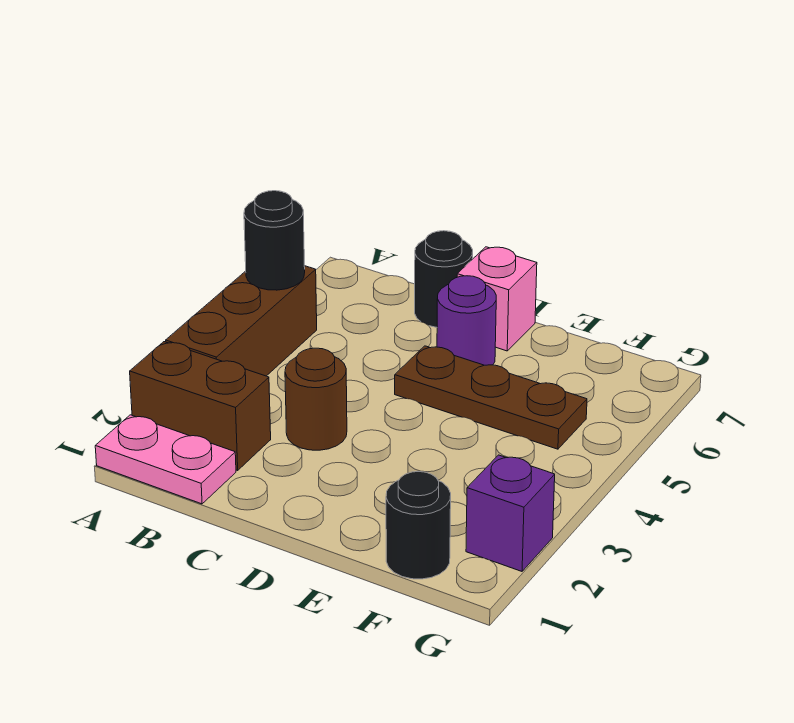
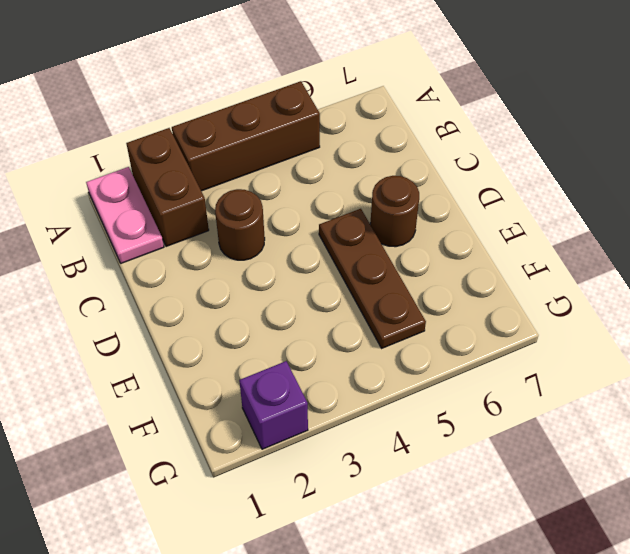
brown round brick D6 level 1 -> purple round brick D6 level 1
none -> black round brick C7 level 1
none -> pink brick D7 level 1

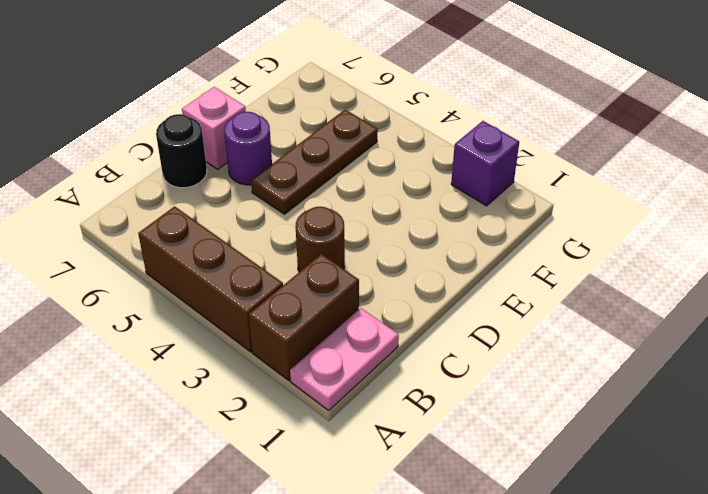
none -> black round brick F1 level 1
none -> black round brick A5 level 2

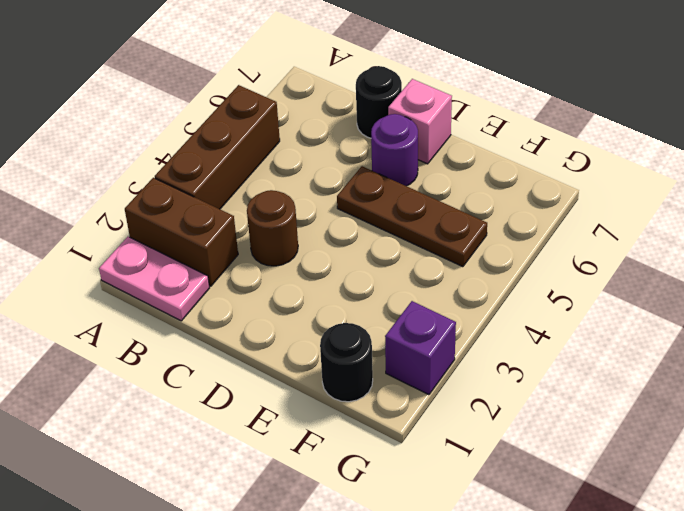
none -> black round brick A5 level 2

